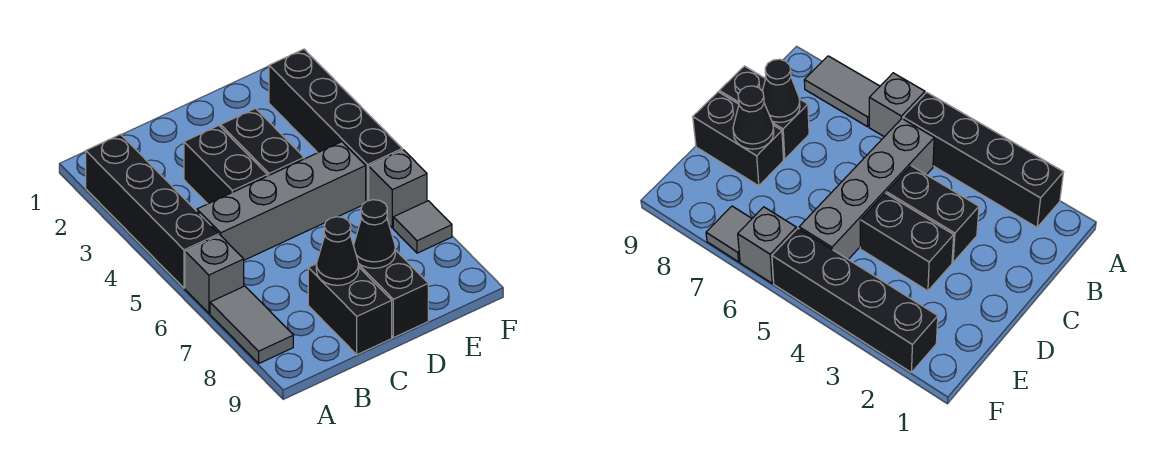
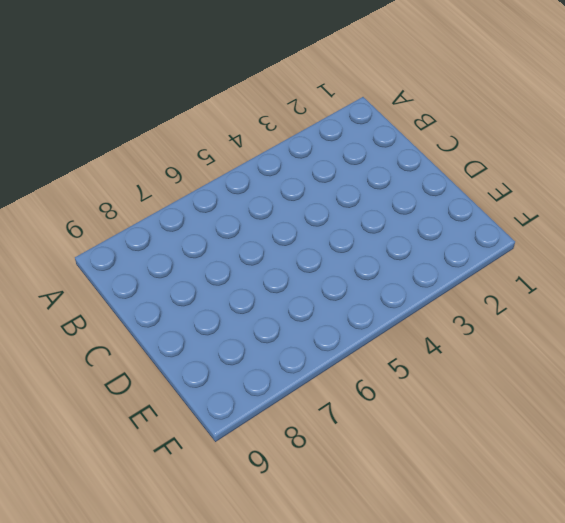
none -> black brick A2:A5 level 1
none -> grey brick A6 level 1
none -> grey tile A7:A8 level 1

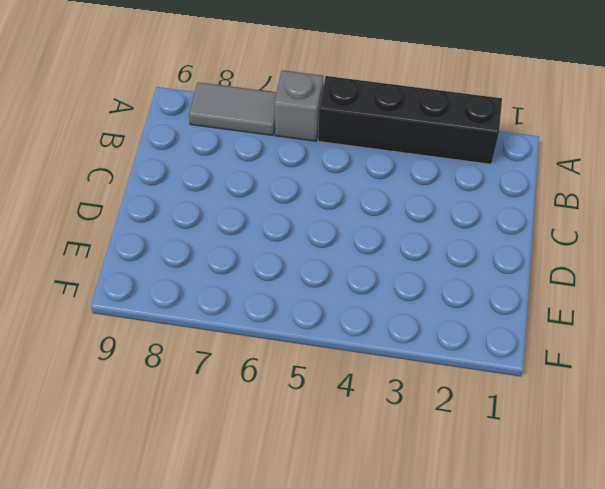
none -> grey brick B5:E5 level 1
none -> black brick C3:C4 level 1
none -> black brick C8:C9 level 1

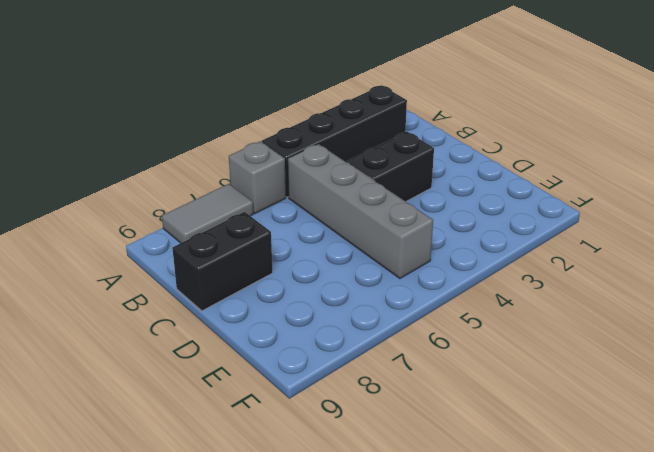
none -> black brick D3:D4 level 1
none -> black brick D8:D9 level 1
none -> black brick F2:F5 level 1

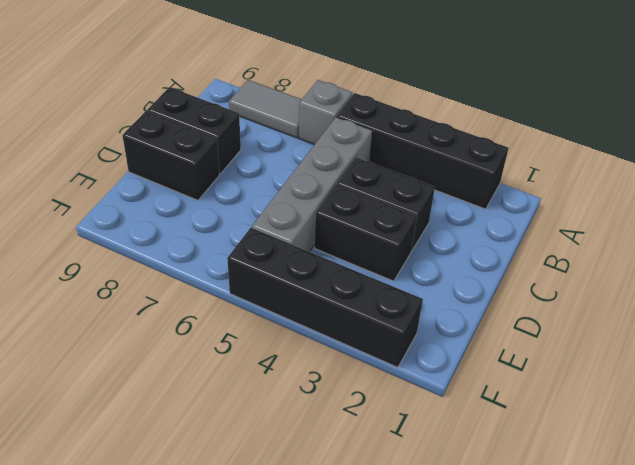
none -> grey brick F6 level 1
none -> grey tile F7 level 1
none -> black cone C8 level 2

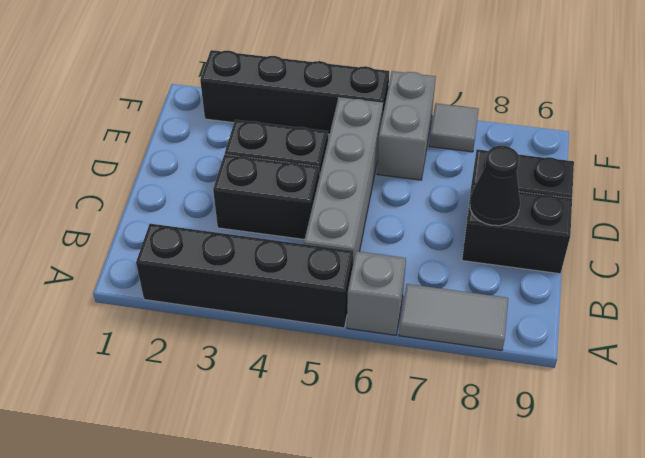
grey brick E6:F6 level 1 -> grey brick F6 level 1
none -> black cone D8 level 2

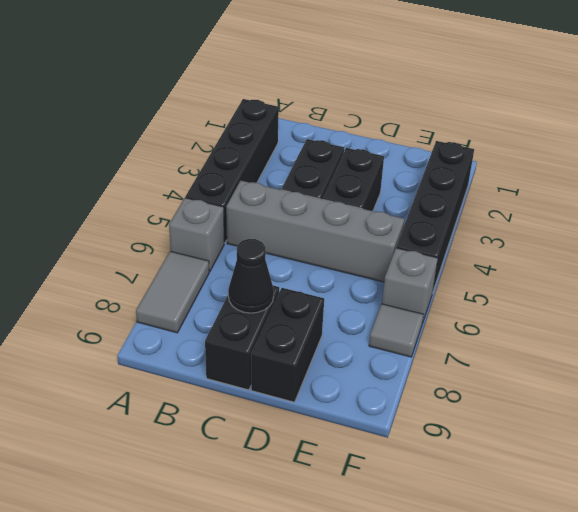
none -> black cone D8 level 2

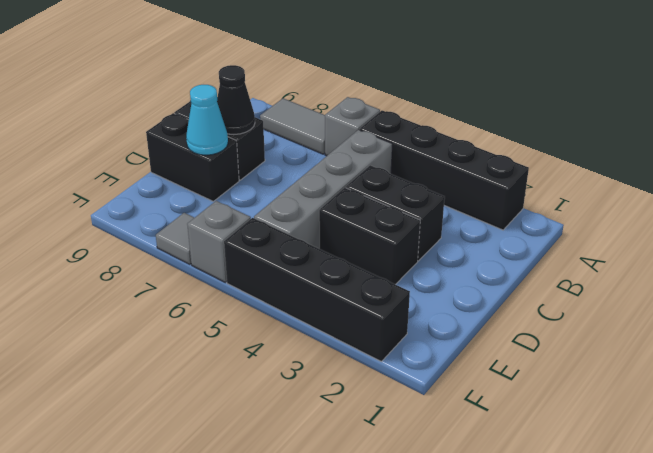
cyan cone D8 level 2 -> black cone D8 level 2

